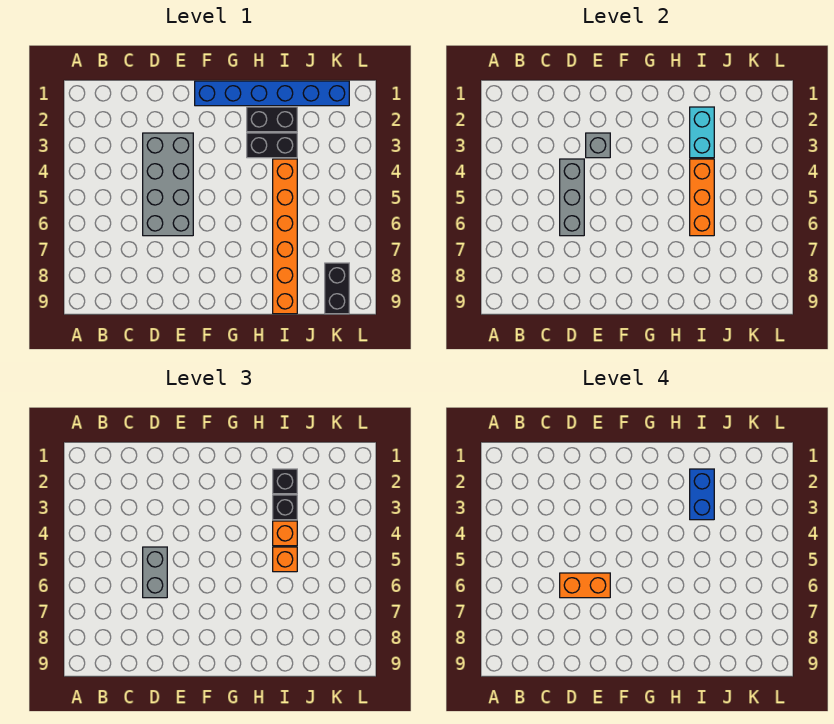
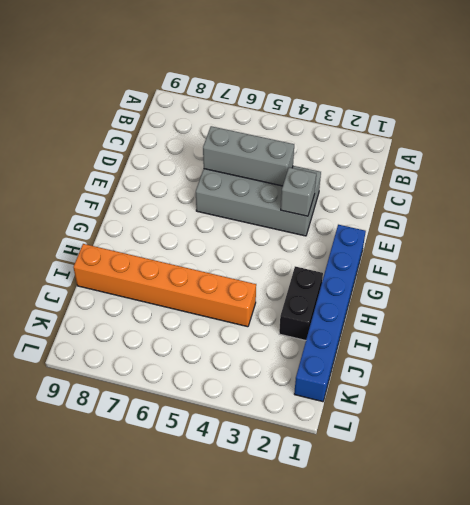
none -> black brick H3:I3 level 1
none -> black brick K8:K9 level 1
none -> cyan brick I2:I3 level 2

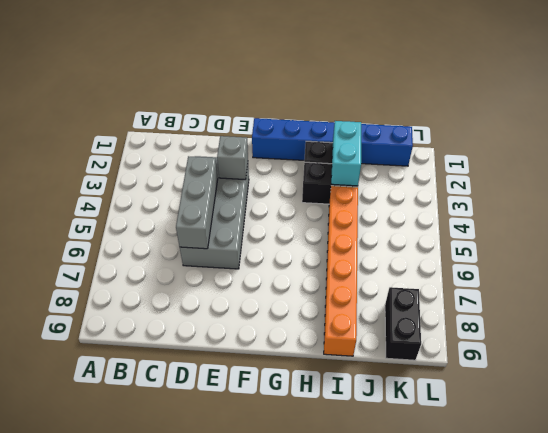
none -> orange brick I4:I6 level 2
none -> grey brick D5:D6 level 3
none -> black brick I2 level 3

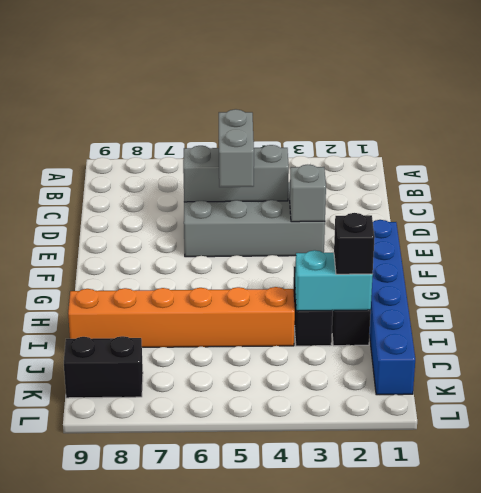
grey brick D5:E5 level 3 -> grey brick D5:D6 level 3
none -> orange brick I4:I6 level 2
none -> black brick I3 level 3
none -> orange brick I4 level 3

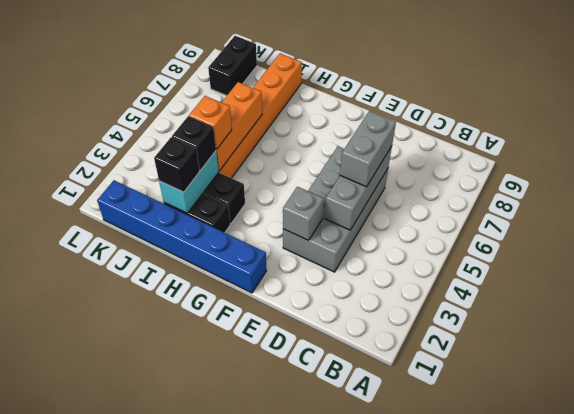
none -> orange brick I5 level 3
none -> orange brick D6:E6 level 4
none -> blue brick I2:I3 level 4

